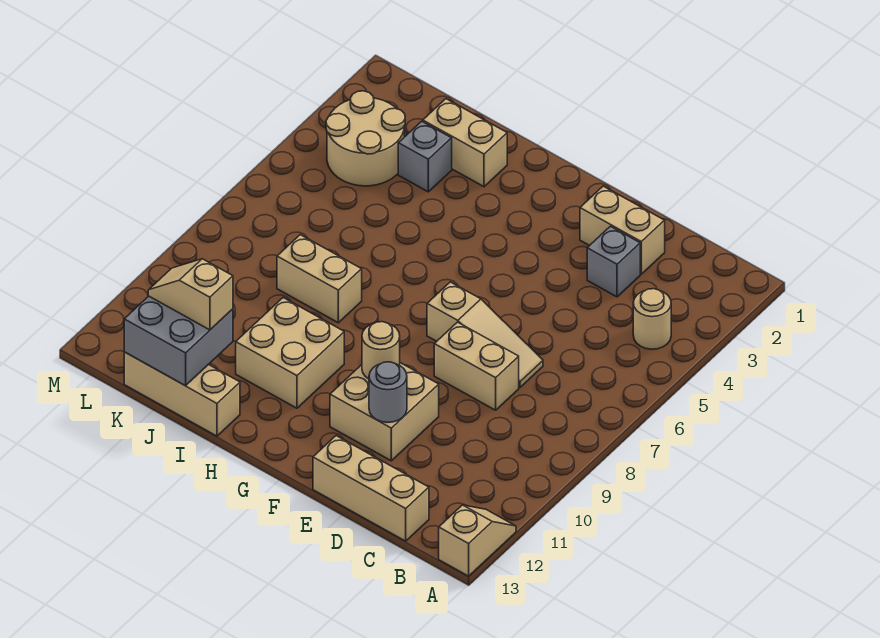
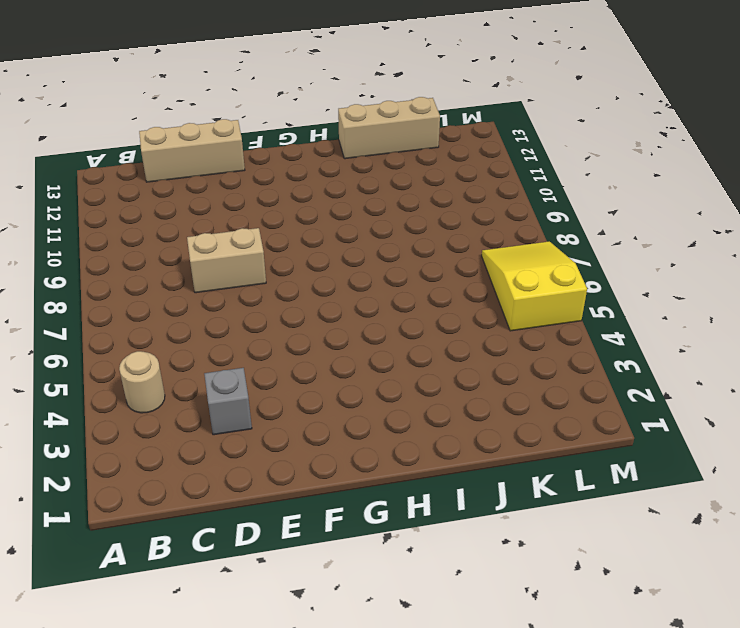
yellow slope L5:M7 level 1 top 5 -> none
none -> tan slope A12:A13 level 1 top 13
none -> tan brick D2:E2 level 1
none -> tan slope D7:F7 level 1 top F

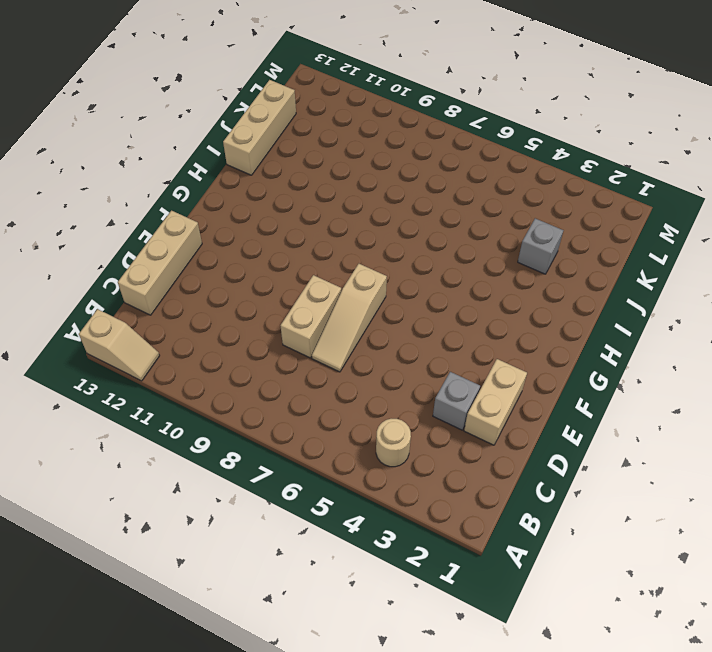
none -> tan brick E10:F11 level 1
none -> tan brick H10:I11 level 1
none -> tan brick I2:J2 level 1

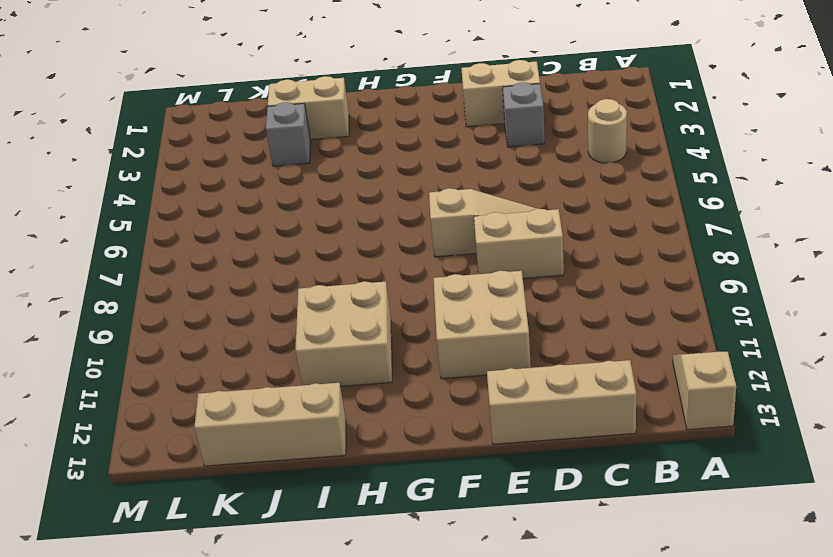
none -> tan brick I8:J8 level 1
none -> tan round brick K3:L4 level 1
none -> grey round brick E11 level 2

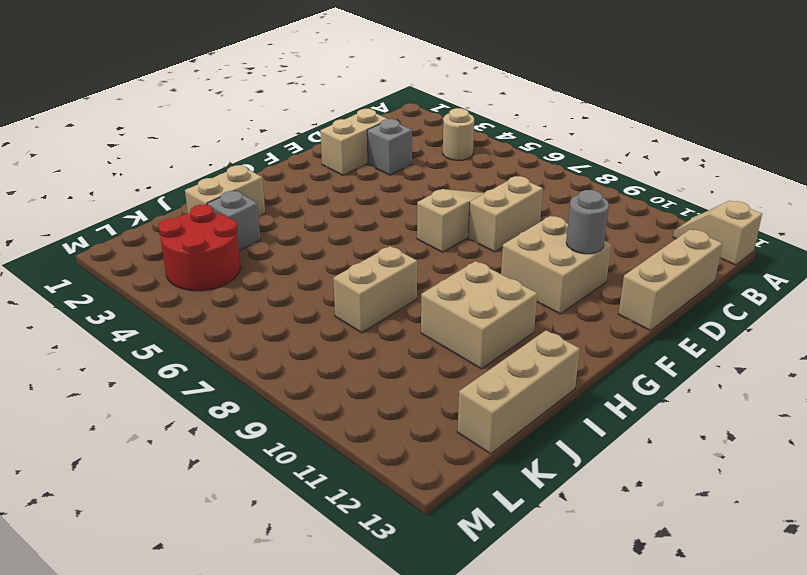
red round brick K3:L4 level 1 -> tan round brick K3:L4 level 1
none -> tan round brick F10 level 2
none -> grey brick J12:K13 level 2
none -> tan slope J12:K12 level 3 top J

